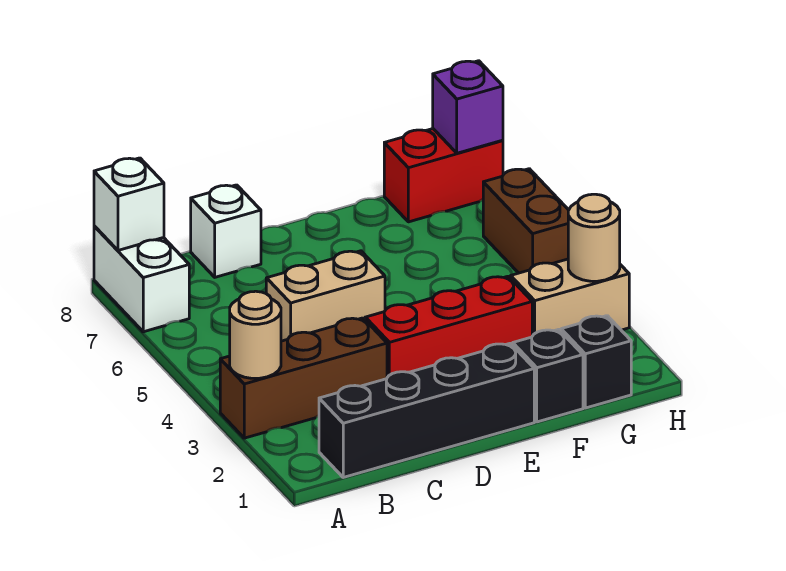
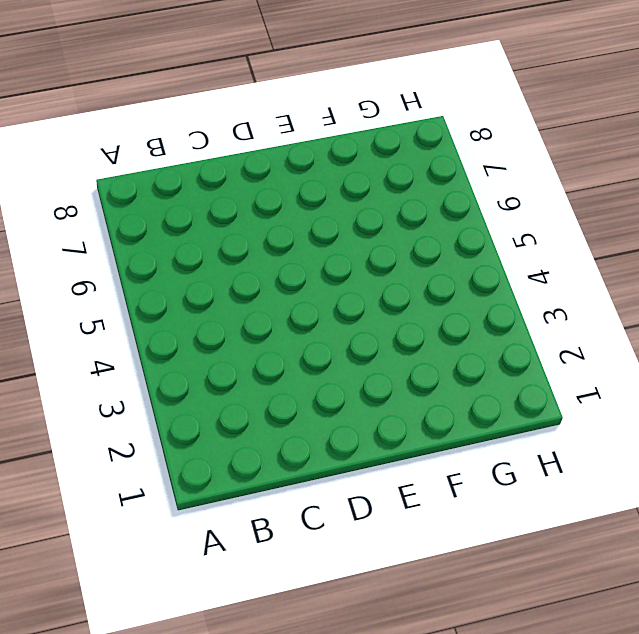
none -> brown brick A3:C3 level 1
none -> white brick A7:A8 level 1
none -> black brick B1:E1 level 1

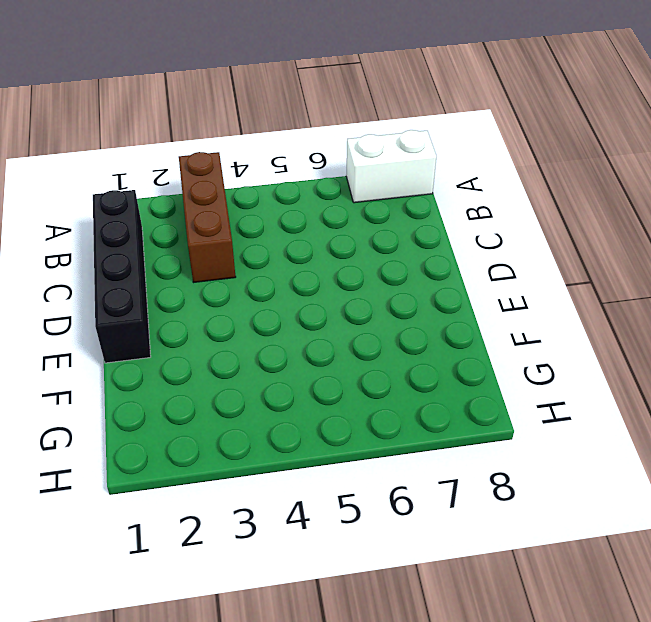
none -> tan brick C5:D5 level 1
none -> white brick C8 level 1
none -> red brick D3:F3 level 1

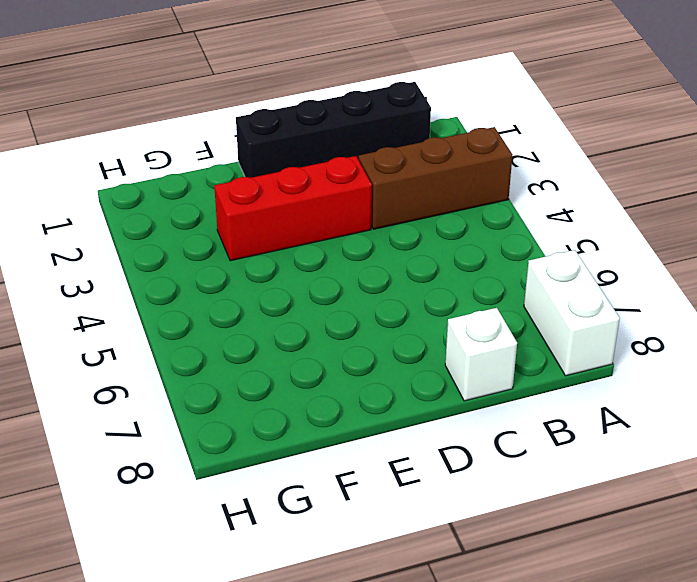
none -> tan brick C5:D5 level 1
none -> black brick F1 level 1
none -> black brick G1 level 1

